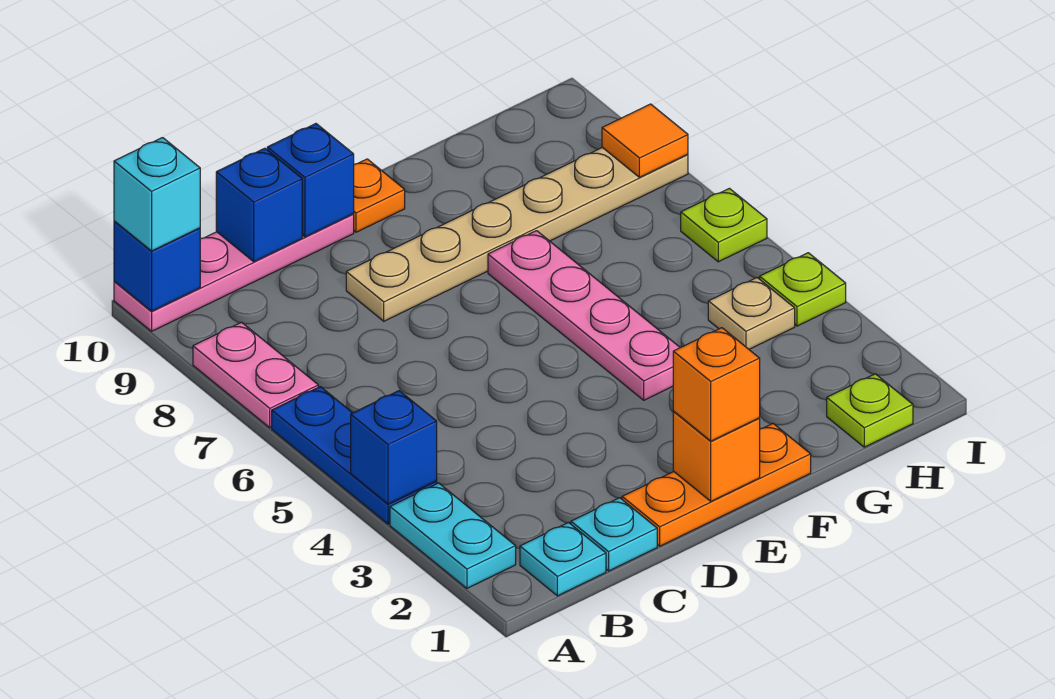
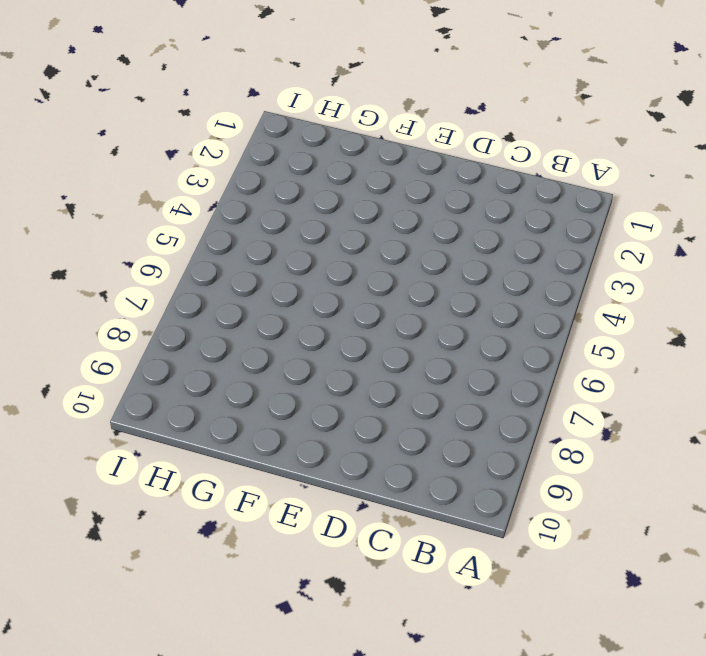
none -> cyan plate A2:A3 level 1
none -> blue plate A4:A6 level 1
none -> pink plate A7:A8 level 1

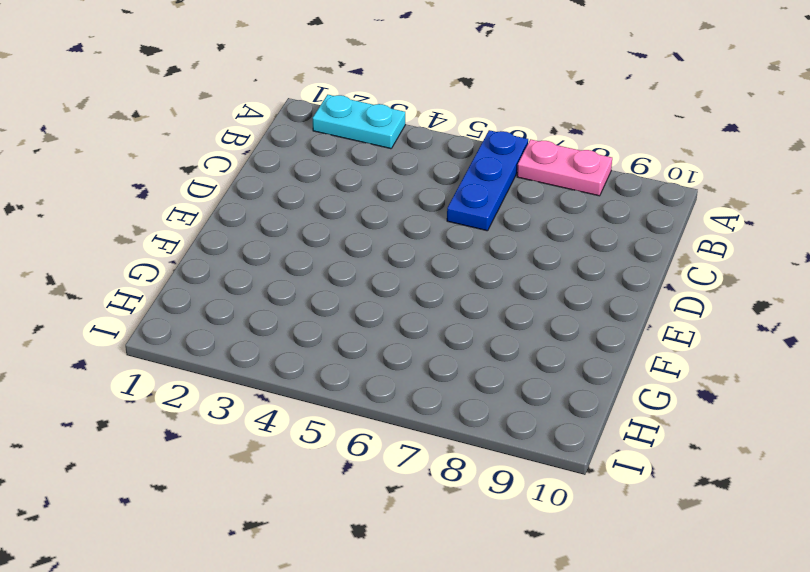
blue plate A6:C6 level 1 -> blue plate A4:A6 level 1
none -> pink plate A10:D10 level 1
none -> cyan plate B1 level 1
none -> cyan plate C1 level 1

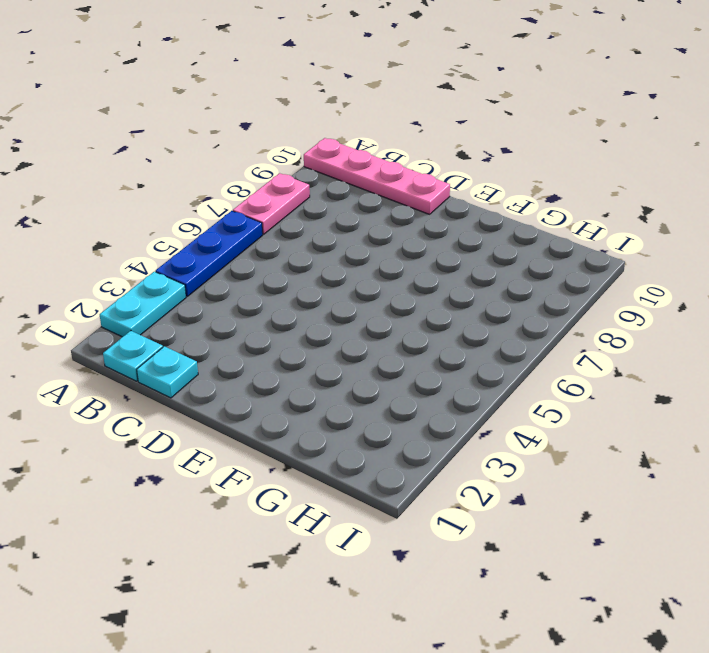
none -> orange plate D1:F1 level 1
none -> tan plate D8:I8 level 1
none -> orange plate E10 level 1

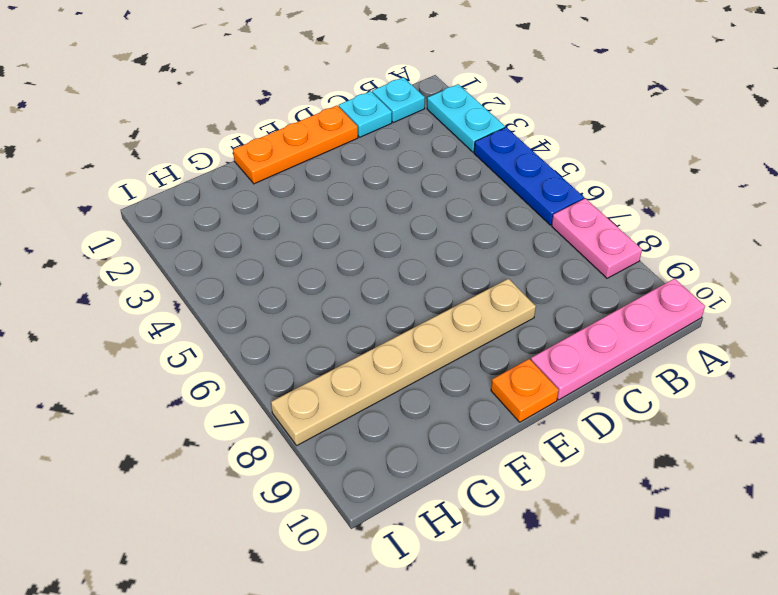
none -> pink plate F4:F7 level 1
none -> lime plate H1 level 1
none -> tan plate H4 level 1

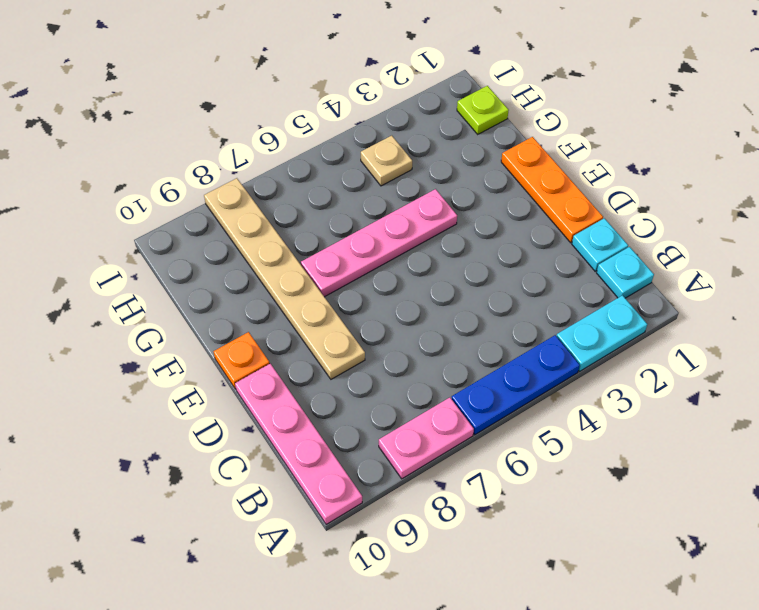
none -> lime plate I4 level 1
none -> lime plate I6 level 1
none -> blue brick A4 level 2

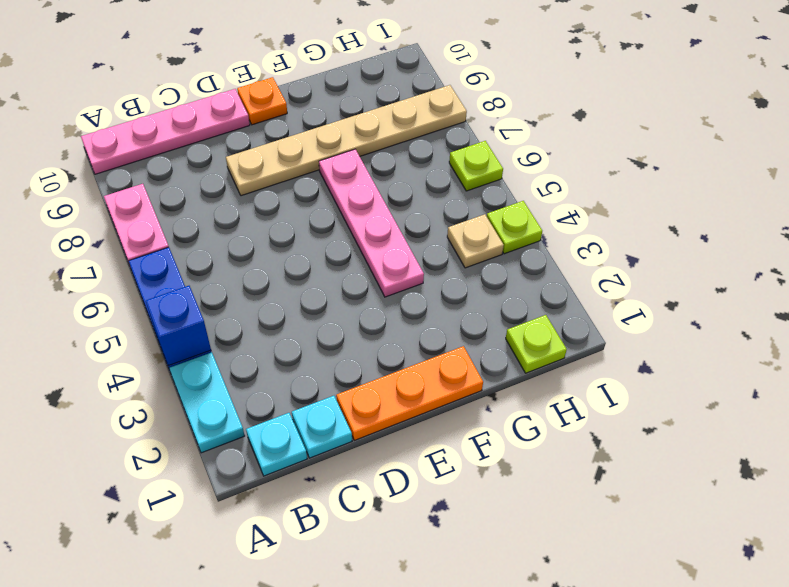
none -> blue brick A10 level 2
none -> blue brick C10 level 2
none -> blue brick D10 level 2

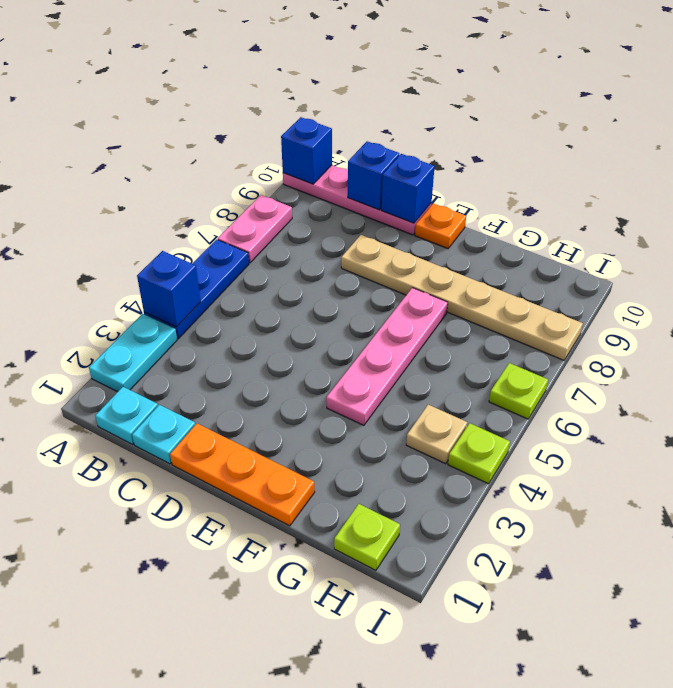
none -> orange brick E1 level 2
none -> orange tile I8 level 2
none -> cyan brick A10 level 3

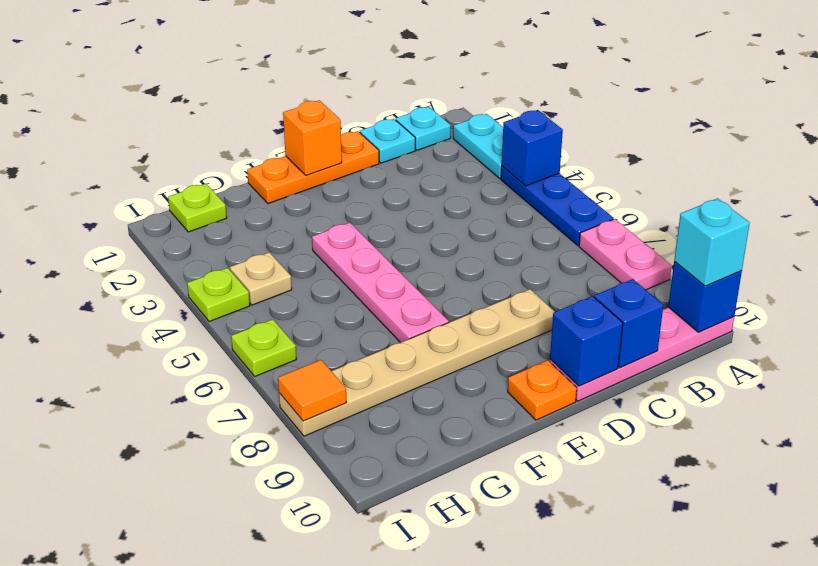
none -> orange brick E1 level 3

